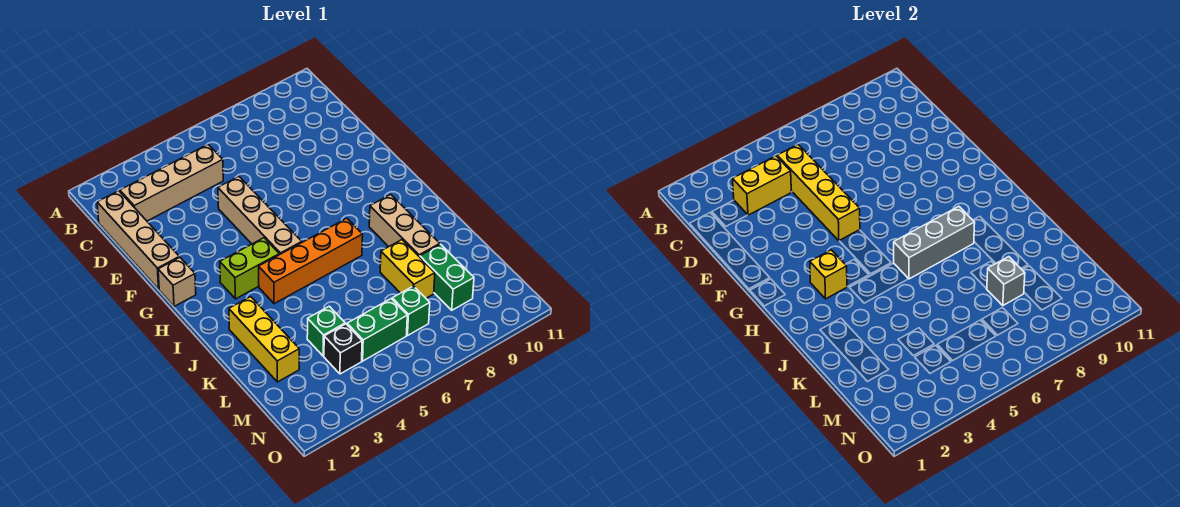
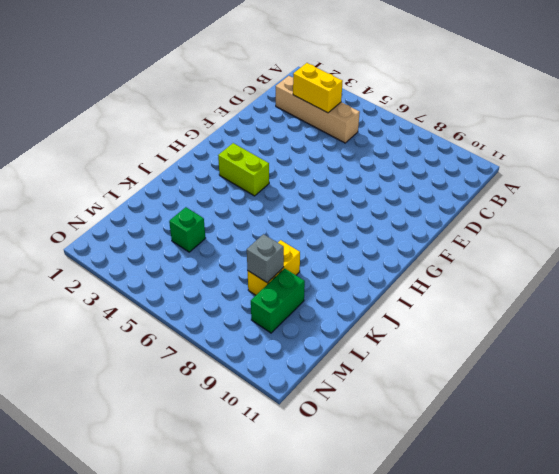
none -> tan brick C1:F1 level 1
none -> tan brick E5:H5 level 1
none -> tan brick G1 level 1

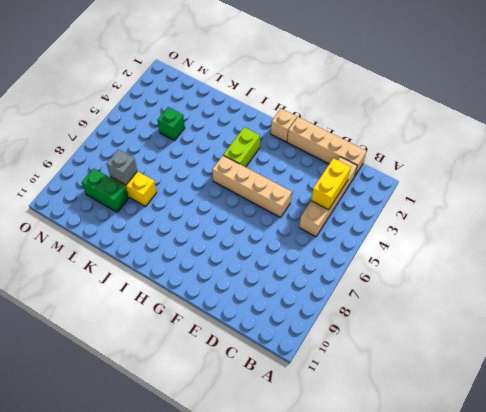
none -> orange brick I4:I7 level 1
none -> tan brick I9:K9 level 1
none -> yellow brick J2:L2 level 1

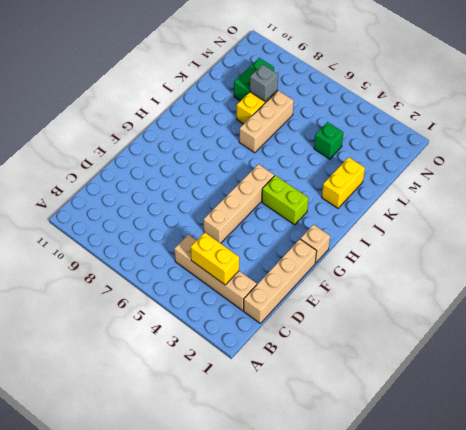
yellow brick J2:K2 level 1 -> yellow brick J2:L2 level 1
tan brick J7:L7 level 1 -> tan brick I9:K9 level 1
none -> orange brick I4:I7 level 1
none -> black brick M4 level 1
none -> green brick M5:M6 level 1

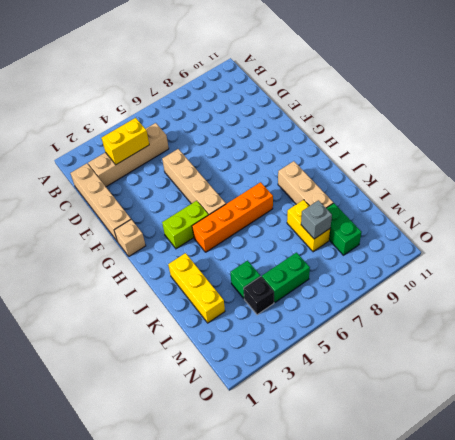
none -> green brick M7 level 1
none -> yellow brick C5:F5 level 2
none -> yellow brick H3 level 2

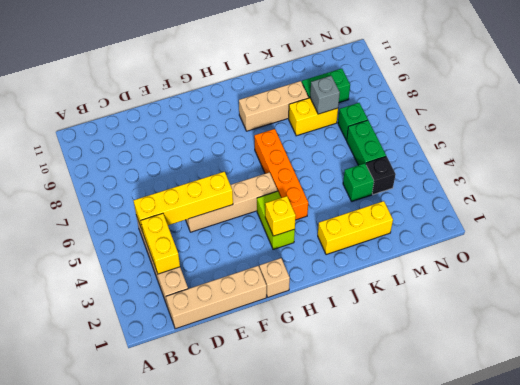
none -> grey brick I6:I8 level 2

